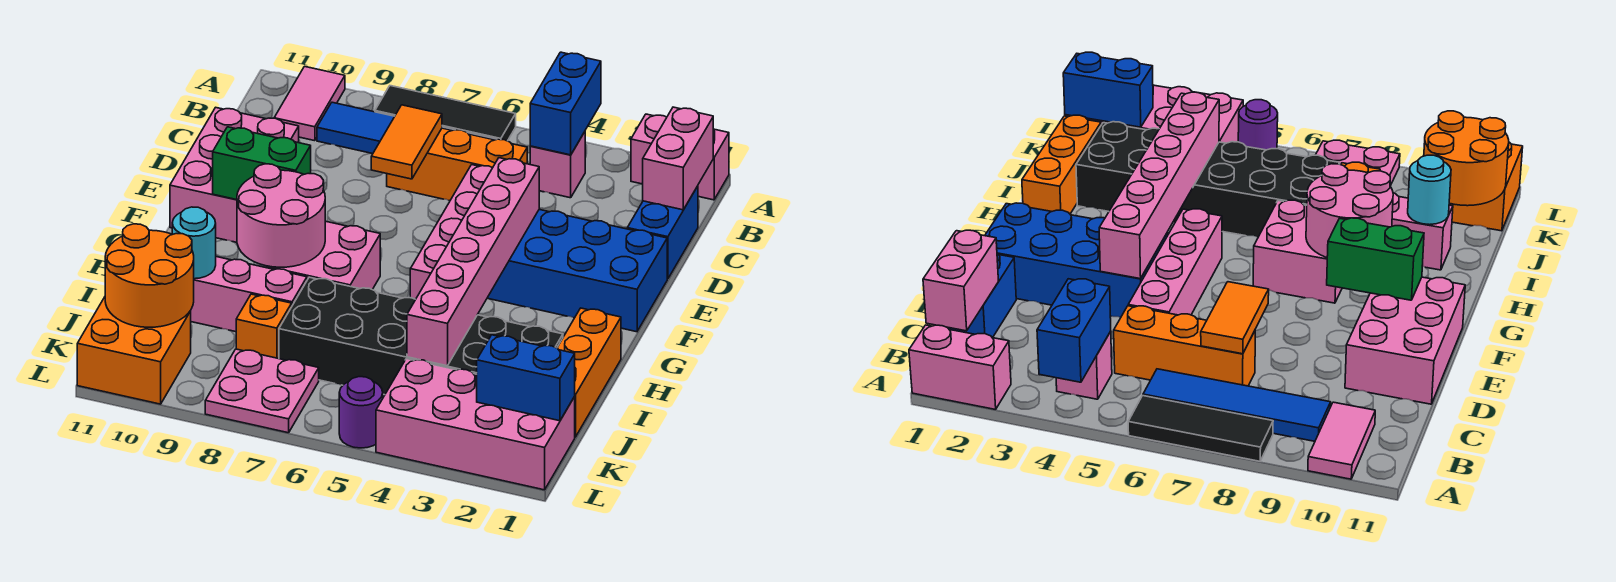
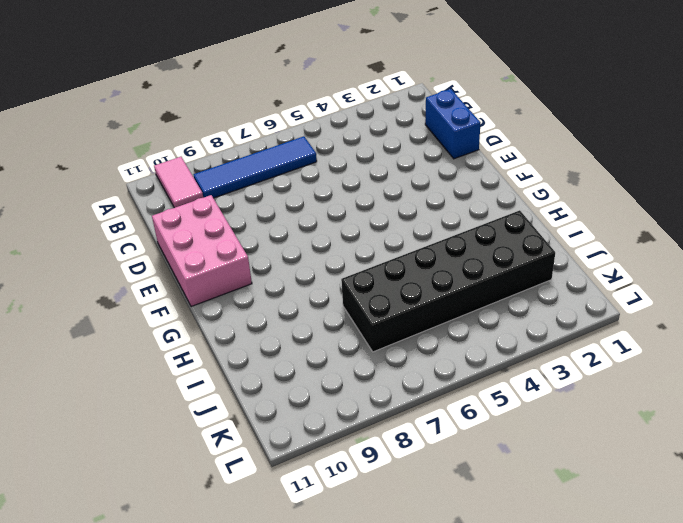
none -> pink brick A1:A2 level 1
none -> black tile A6:A8 level 1
none -> pink brick B4 level 1

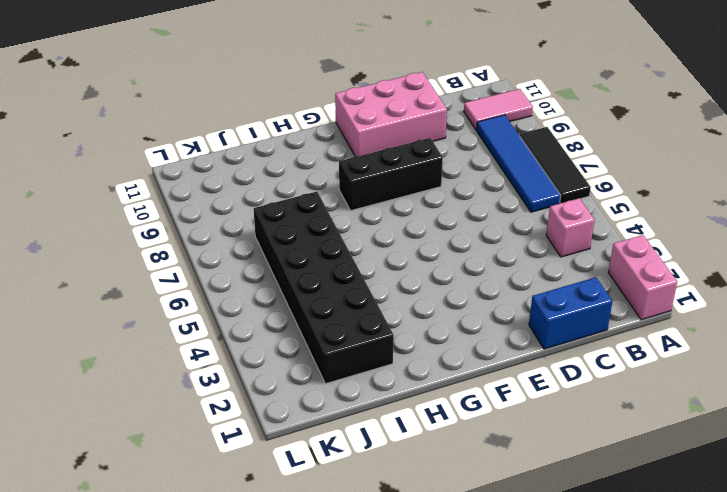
black brick E8:G8 level 1 -> pink brick G7:H8 level 1
none -> orange brick C5:C7 level 1
none -> pink brick D5:G5 level 1
none -> blue brick E1:F4 level 1

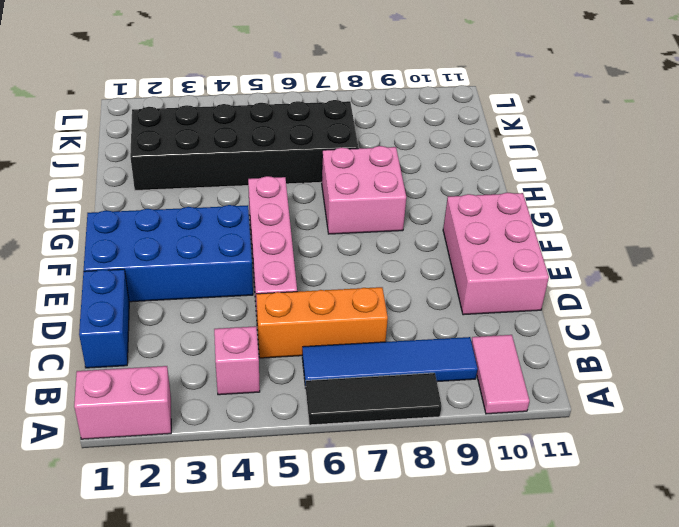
none -> orange brick H1:J1 level 1
none -> pink brick I8:I10 level 1
none -> orange brick J8 level 1

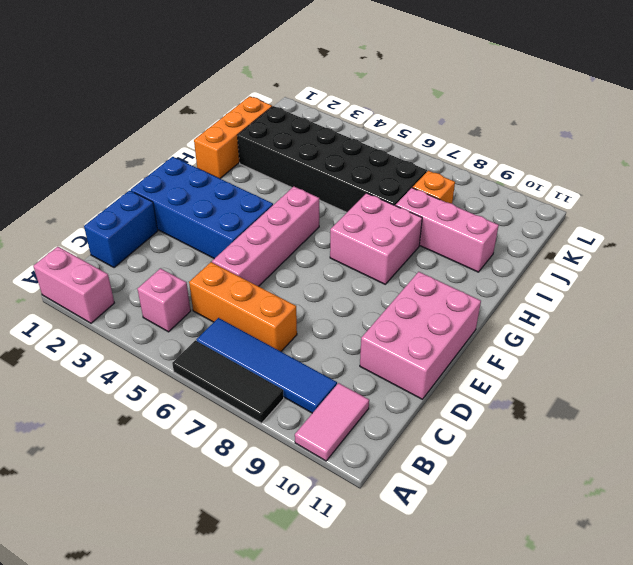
none -> pink brick K1:L4 level 1
none -> pink plate K7:L8 level 1
none -> orange brick K10:L11 level 1

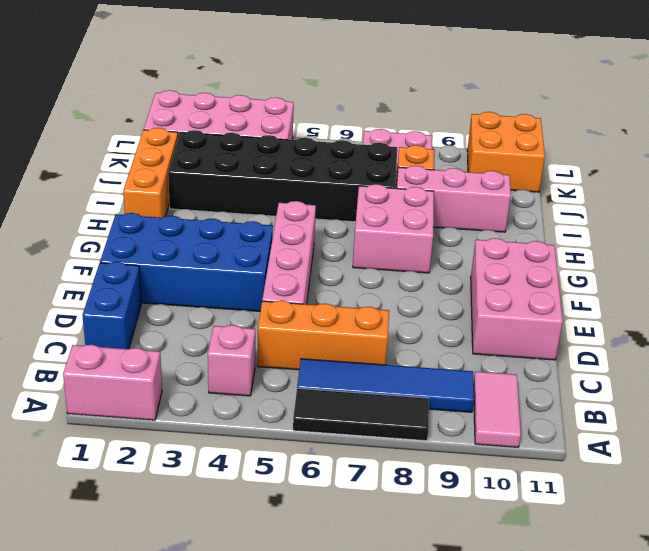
none -> purple round brick L5 level 1
none -> blue brick A4:B4 level 2
none -> pink brick B1:C1 level 2

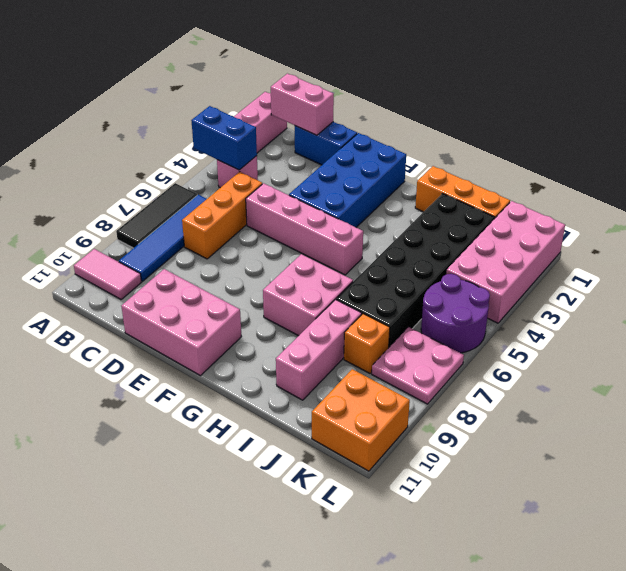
purple round brick K5:L6 level 1 -> purple round brick L5 level 1
none -> orange tile C7:D7 level 2
none -> pink brick E4:J4 level 2
none -> green brick F9:F10 level 2

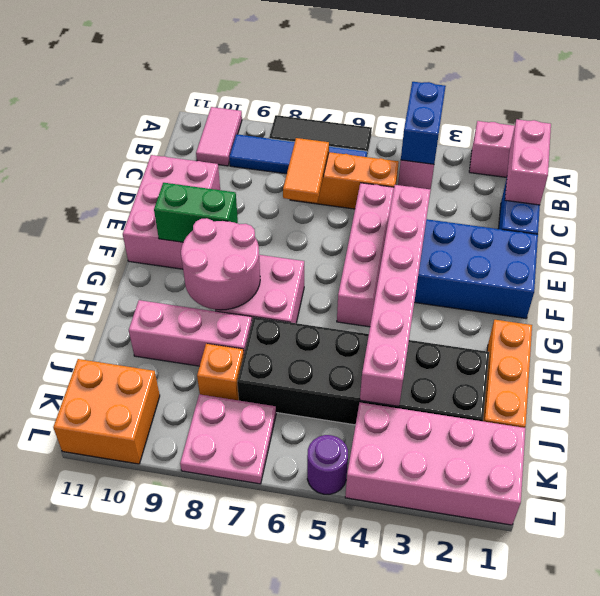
none -> cyan round brick I10 level 2
none -> orange round brick J10:K11 level 2
none -> blue brick K1:K2 level 2

